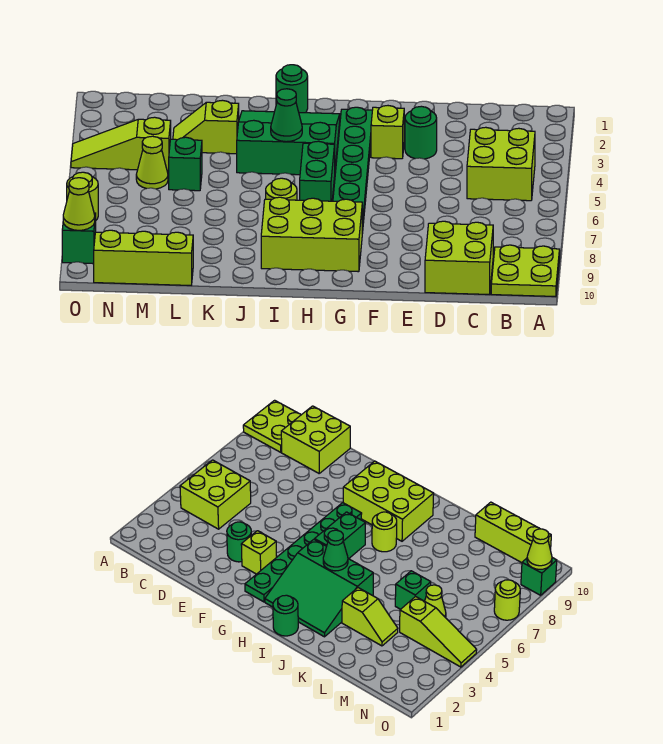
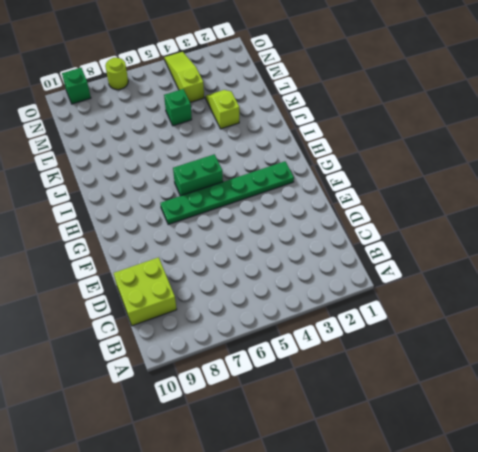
none -> lime plate A9:B10 level 1
none -> lime brick B4:C5 level 1
none -> green round brick E3 level 1

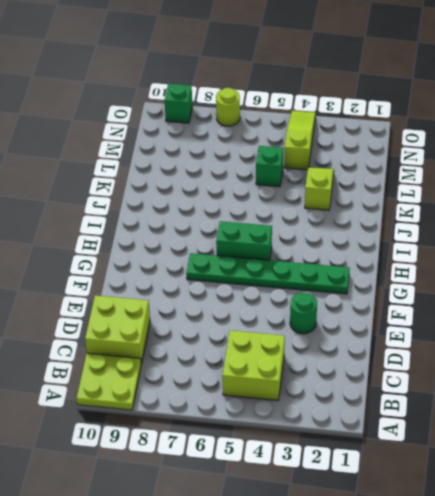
none -> lime brick F3 level 1
none -> lime brick G8:I9 level 1
none -> green slope H2:J4 level 1 top 4

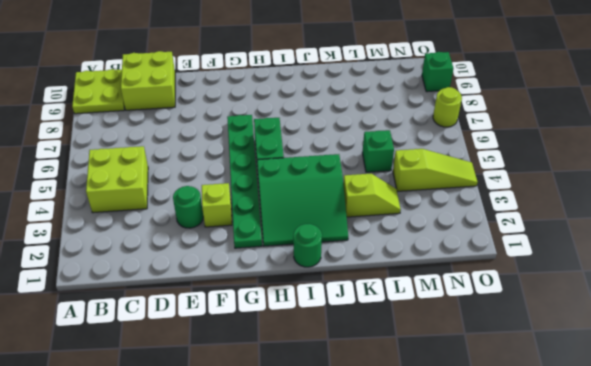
none -> lime brick G8:I9 level 1
none -> lime round brick I7 level 1
none -> lime brick L10:N10 level 1

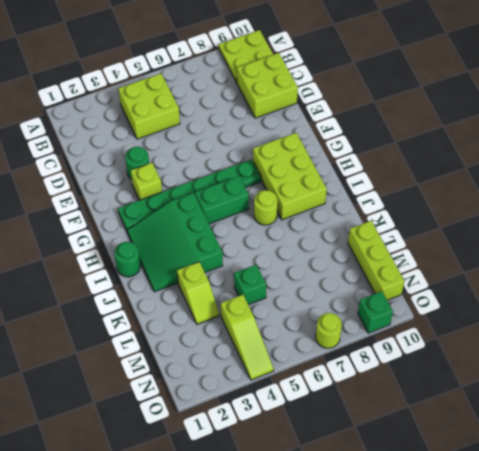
none -> lime cone M5 level 1
none -> green cone I4 level 2
none -> lime cone O9 level 2

